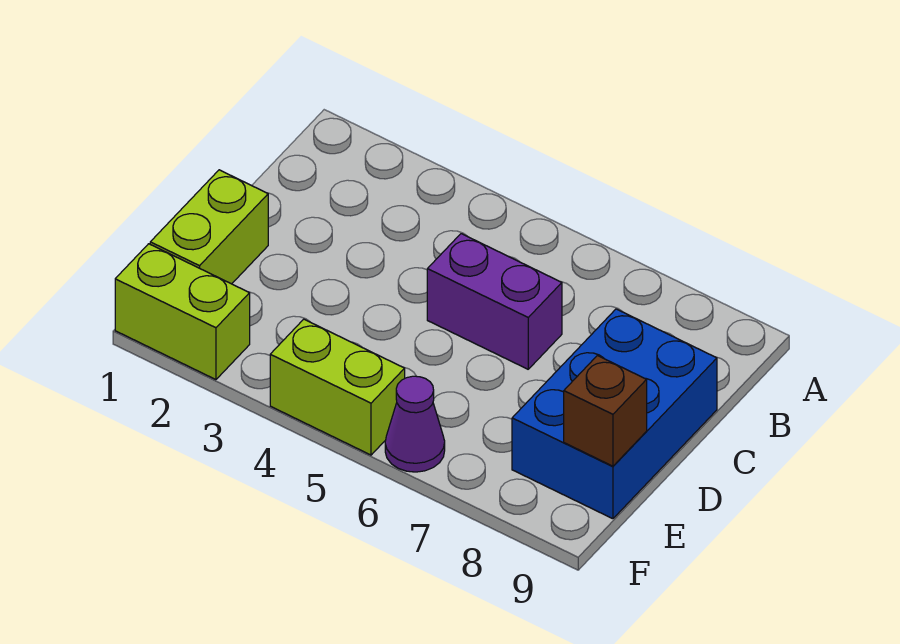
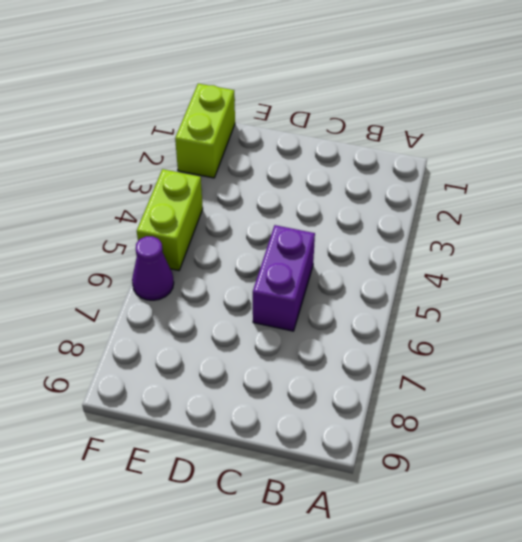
none -> blue brick C8:E9 level 1
none -> lime brick D1:E1 level 1

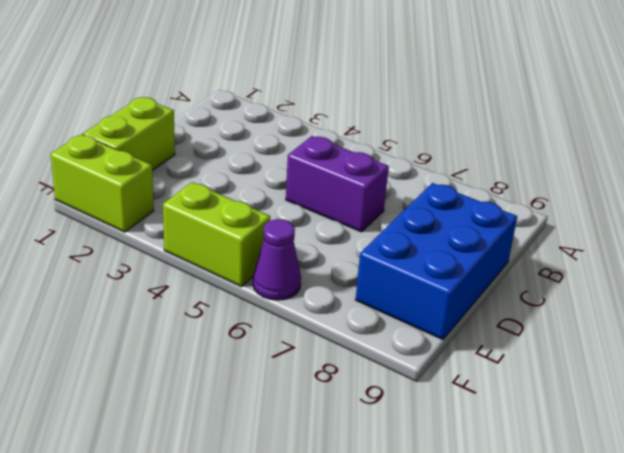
none -> brown brick E9 level 2

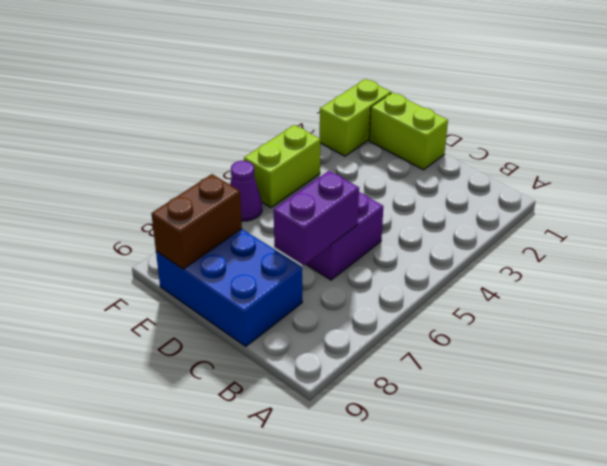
purple brick C6:C7 level 2 -> none
brown brick E8:E9 level 2 -> brown brick E9 level 2

